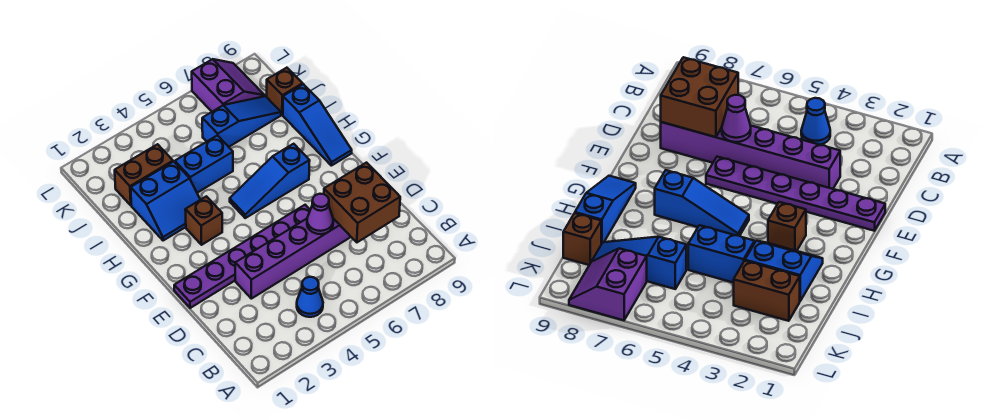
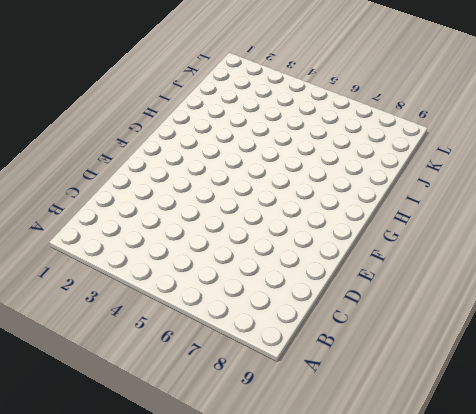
none -> blue cone B4 level 1
none -> purple brick D3:D8 level 1
none -> purple plate E1:E6 level 1

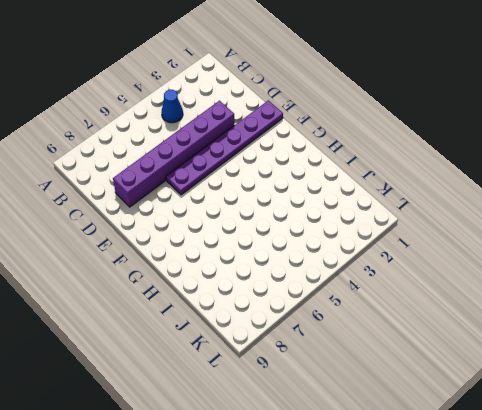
none -> brown brick G3 level 1
none -> blue slope G5:G7 level 1 top 7
none -> blue slope G9:I9 level 1 top I

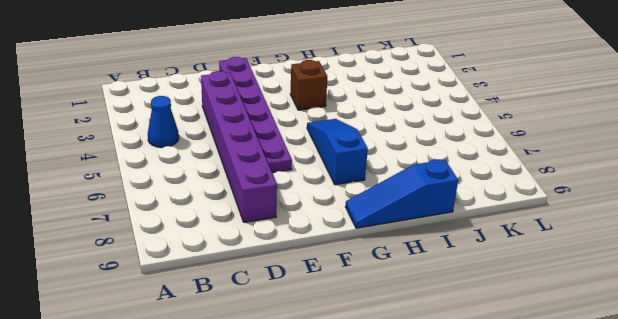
none -> blue slope H2:I3 level 1 top I
none -> blue brick I4:I5 level 1
none -> brown brick J2:J3 level 1

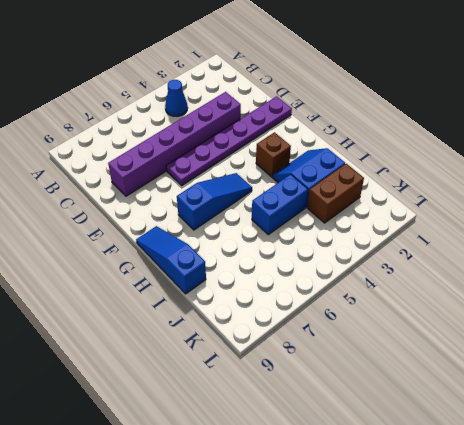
none -> blue slope J6:J8 level 1 top 6
none -> brown brick J9 level 1
none -> purple slope K7:L8 level 1 top 7

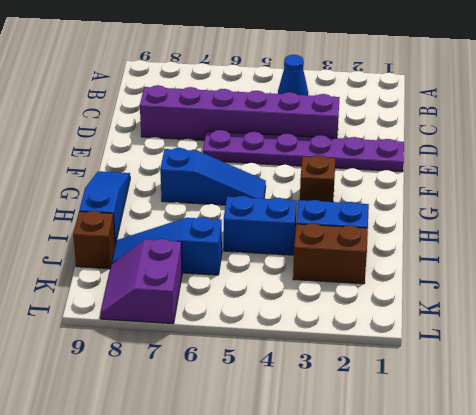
none -> brown brick C7:D8 level 2
none -> purple cone D6 level 2

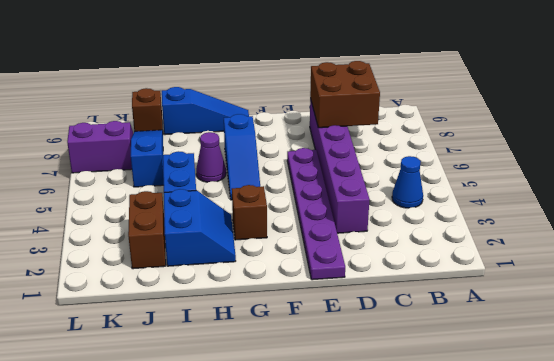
purple cone H6 level 1 -> purple cone D6 level 2

